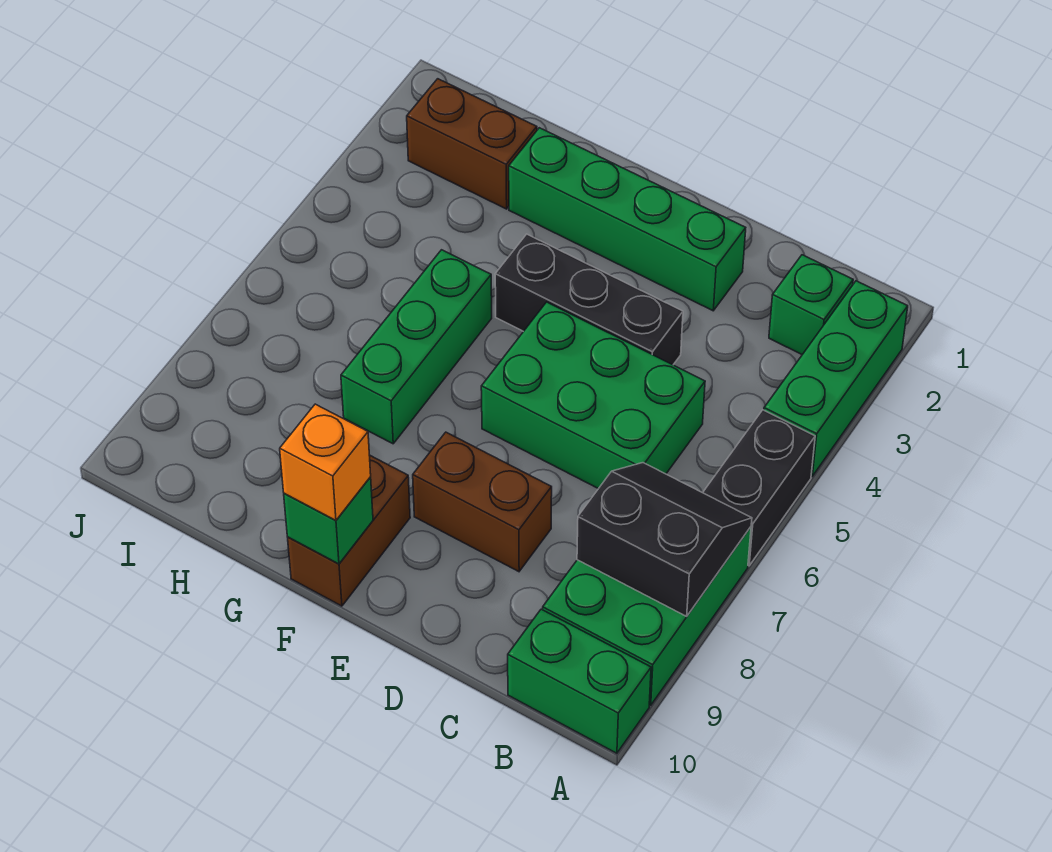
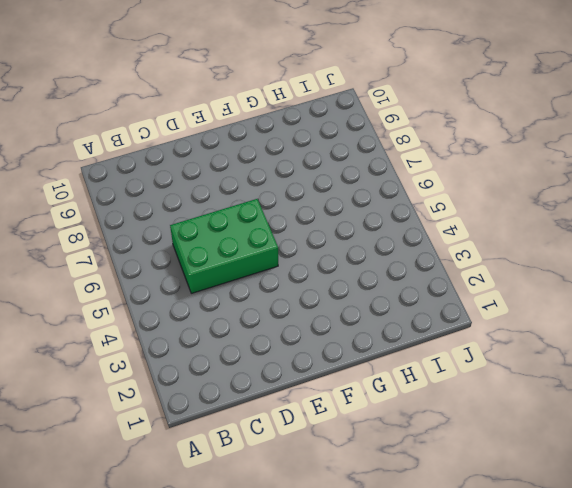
none -> green brick A2:A4 level 1
none -> black brick A5:A6 level 1
none -> green brick A7:B9 level 1

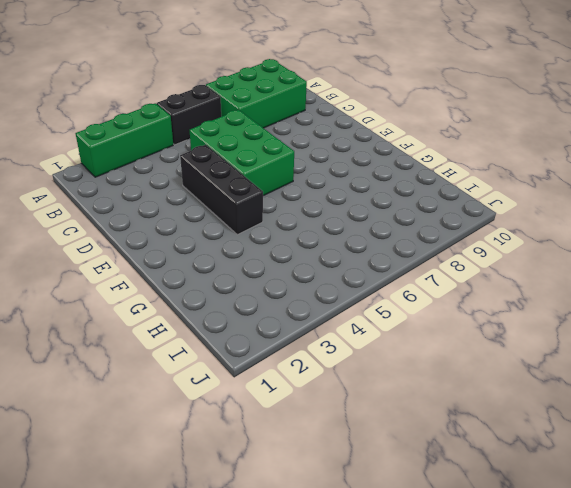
none -> green brick A10:B10 level 1
none -> green brick B2 level 1
none -> green brick D2:G2 level 1

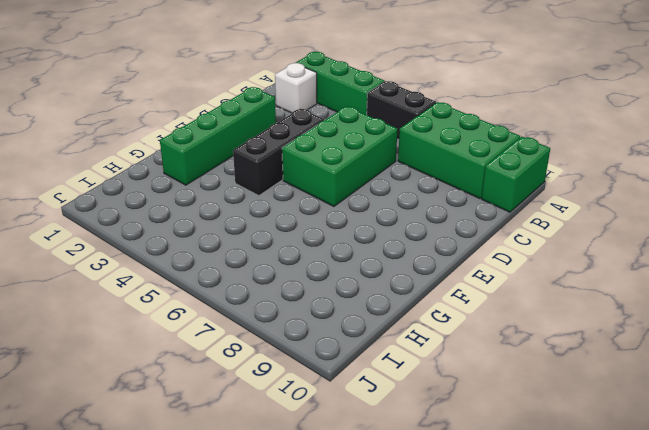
white brick B2 level 1 -> green brick B2 level 1
none -> brown brick D8:E8 level 1
none -> brown brick F9:F10 level 1
none -> green brick G5:G7 level 1

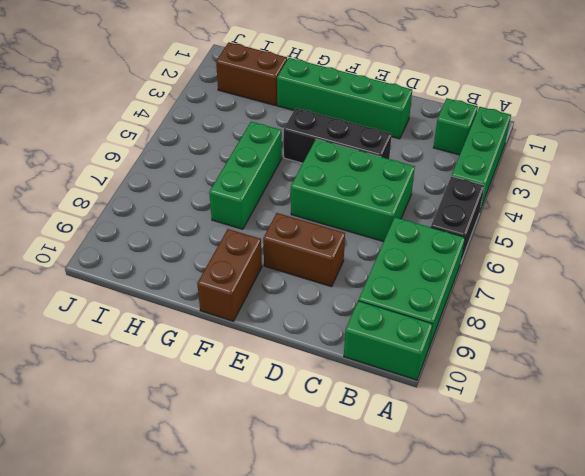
none -> black slope A7:B8 level 2 top 8
none -> green brick F10 level 2
none -> orange brick F10 level 3

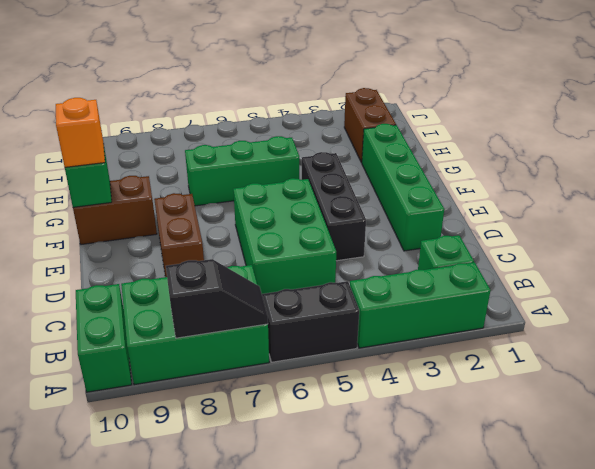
black slope A7:A8 level 2 top 8 -> black slope A7:B8 level 2 top 8

